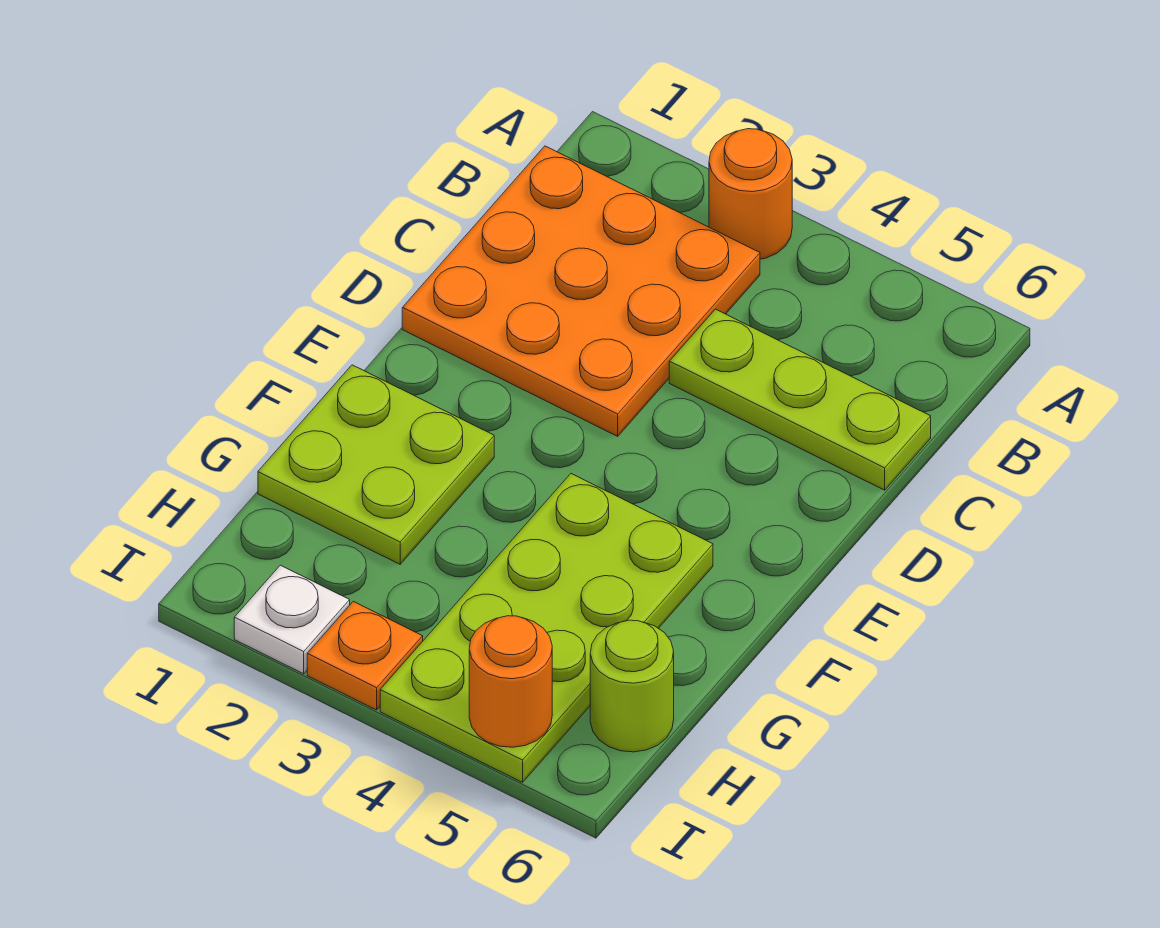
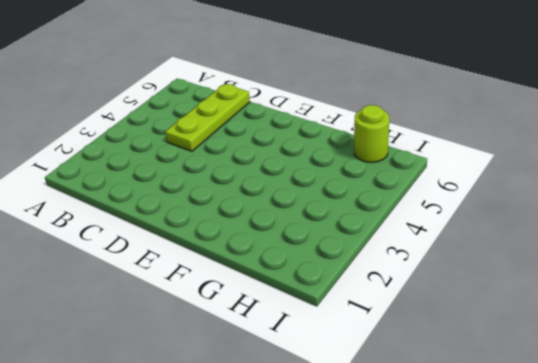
none -> orange round brick A3 level 1
none -> orange plate B1:D3 level 1

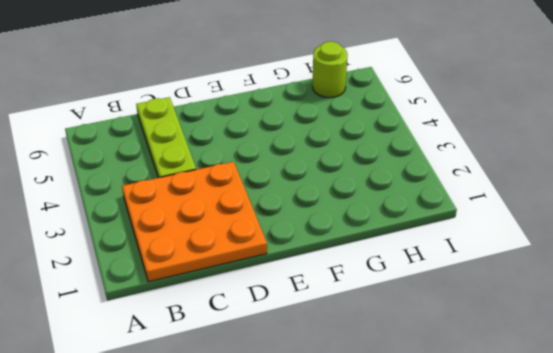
none -> orange round brick A3 level 1
none -> lime plate F1:G2 level 1

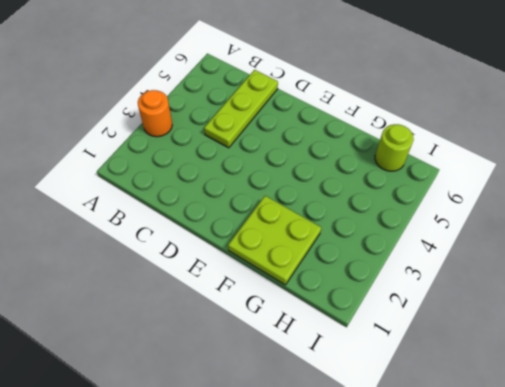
none -> orange plate B1:D3 level 1
none -> lime plate F4:I5 level 1

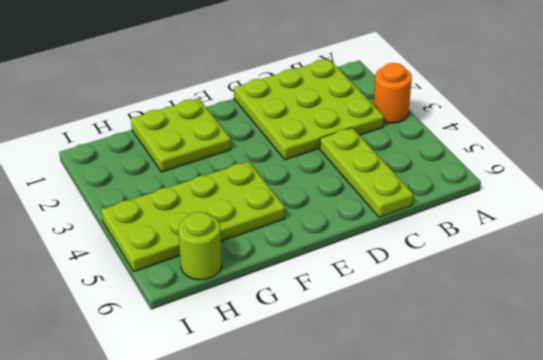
lime plate B1:D3 level 1 -> orange plate B1:D3 level 1
none -> white plate I2 level 1
none -> orange plate I3 level 1

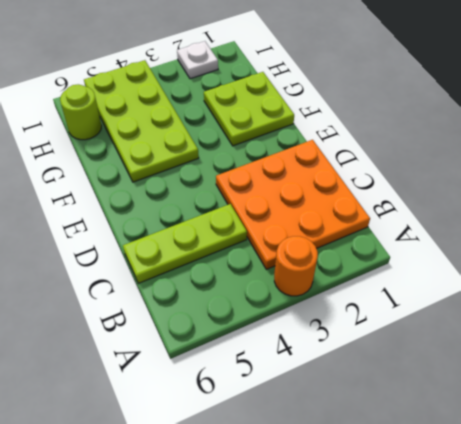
none -> orange plate I3 level 1
none -> orange round brick I5 level 2

